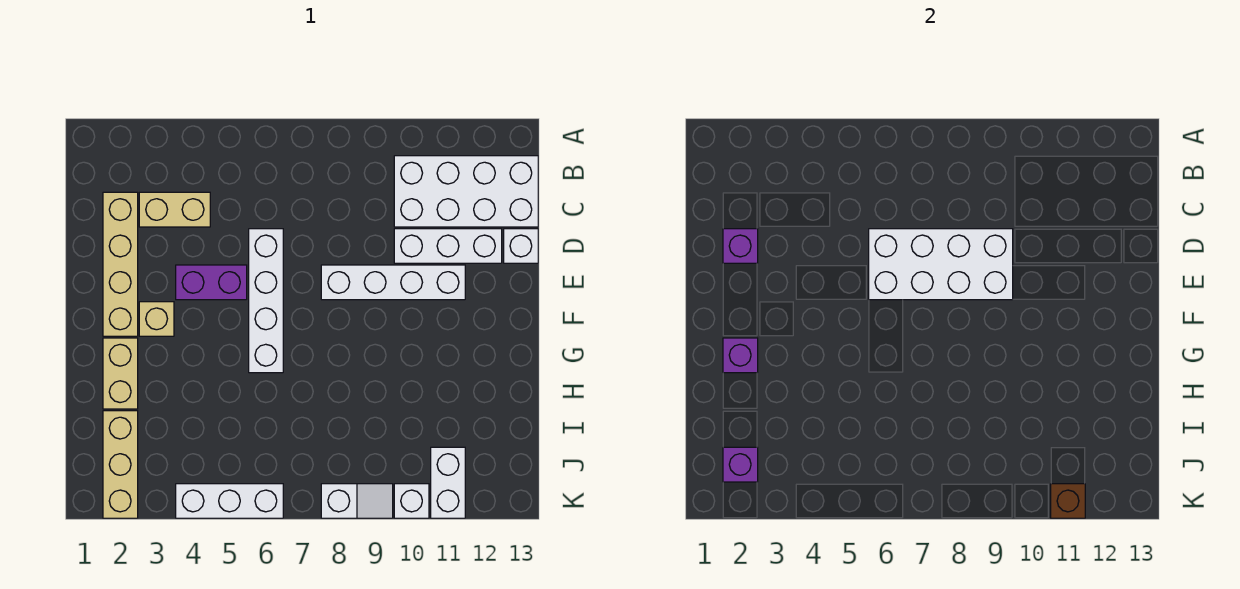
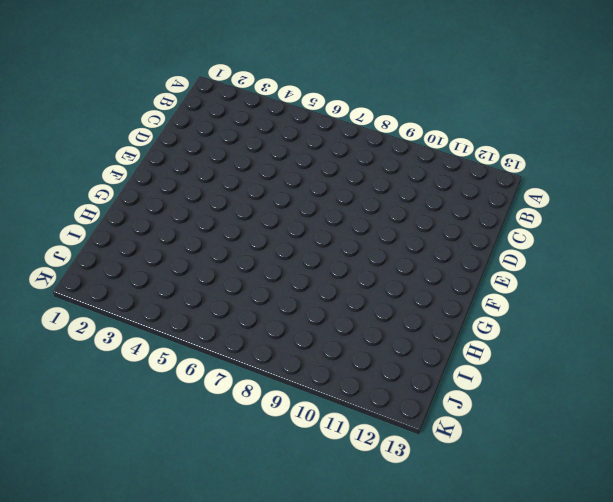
none -> white brick B10:C13 level 1
none -> tan brick C2:F2 level 1
none -> tan brick C3:C4 level 1

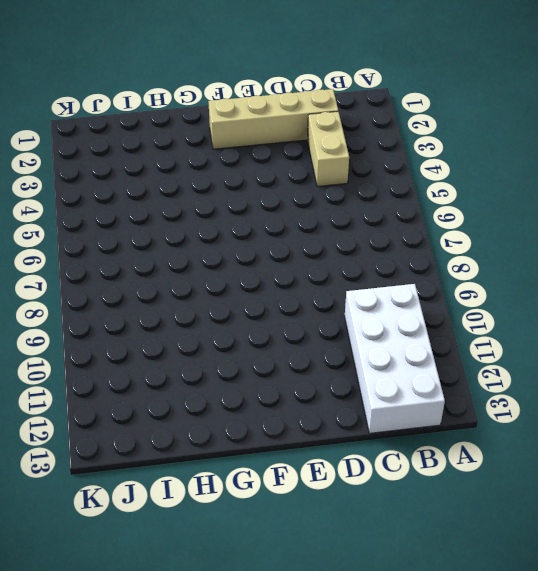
none -> white brick D6:G6 level 1
none -> white brick D10:D12 level 1
none -> white brick D13 level 1

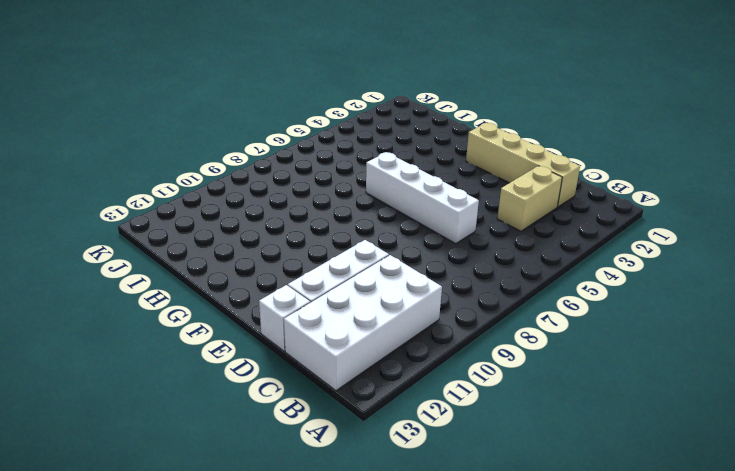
none -> purple brick E4:E5 level 1
none -> white brick E8:E11 level 1
none -> tan brick F3 level 1

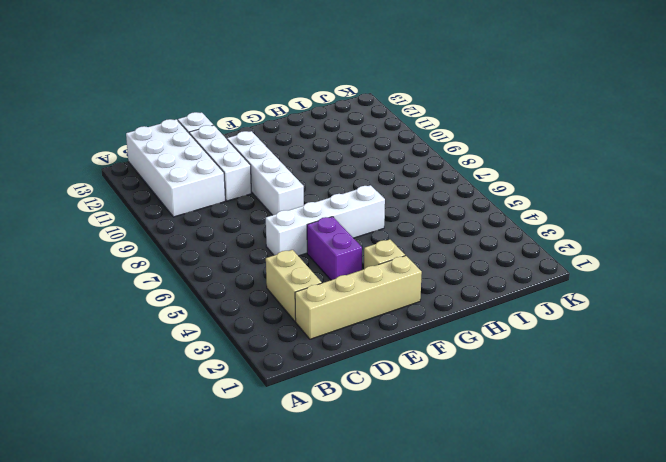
none -> tan brick G2:H2 level 1
none -> tan brick I2:K2 level 1
none -> white brick J11:K11 level 1

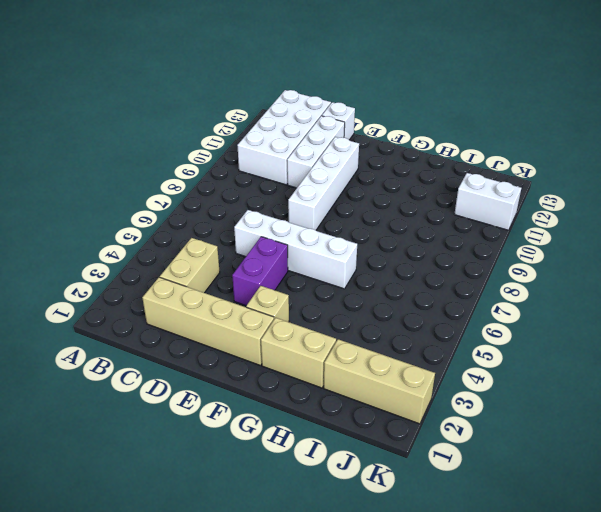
none -> white brick K4:K6 level 1
none -> white slope K8:K9 level 1 top 8
none -> white brick K10 level 1

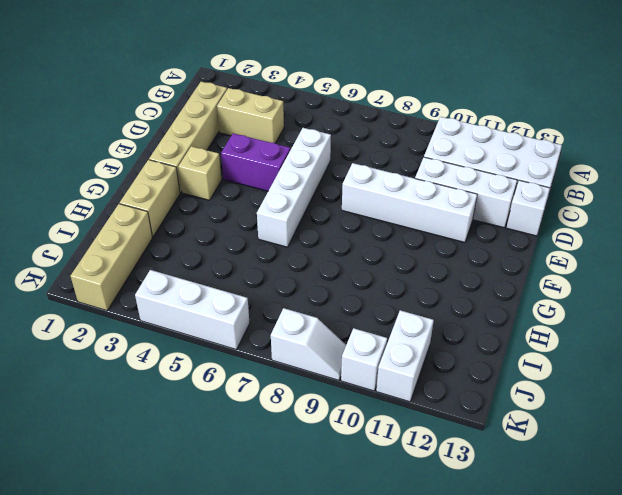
none -> purple brick D2 level 2
none -> white brick D6:E9 level 2
none -> purple brick G2 level 2

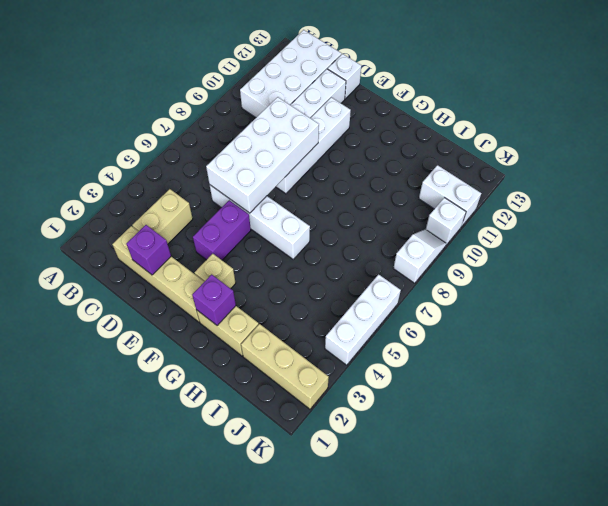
none -> purple brick J2 level 2
none -> brown brick K11 level 2

